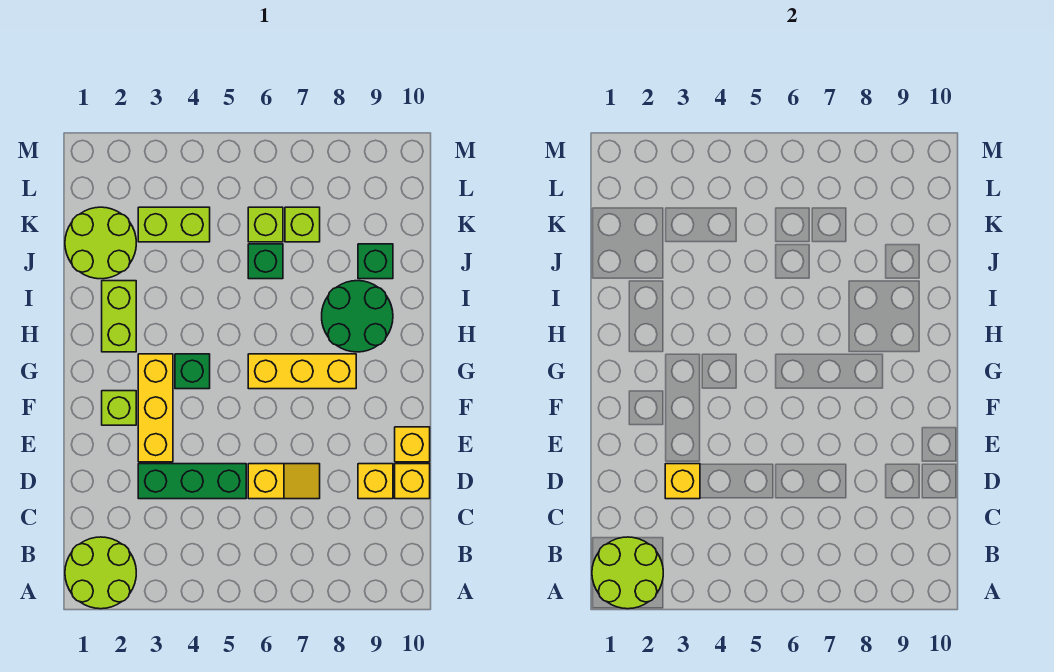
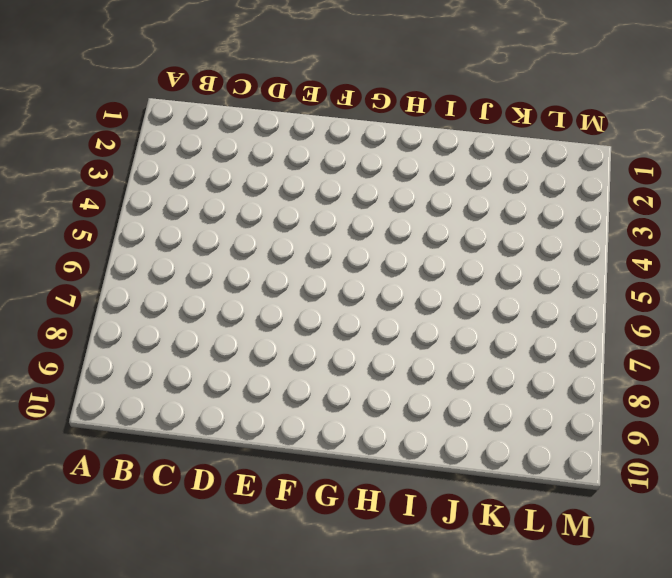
none -> lime round brick A1:B2 level 1
none -> green brick D3:D5 level 1
none -> yellow slope D6:D7 level 1 top 6

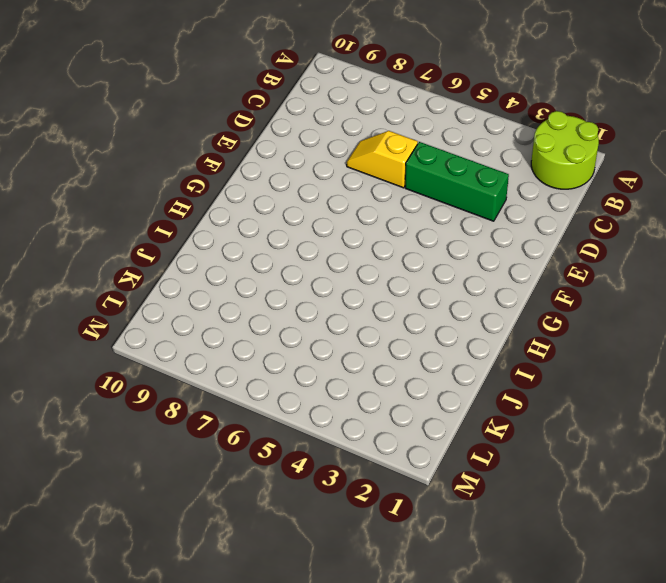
none -> yellow brick D9 level 1
none -> yellow brick D10 level 1
none -> yellow brick E3:G3 level 1

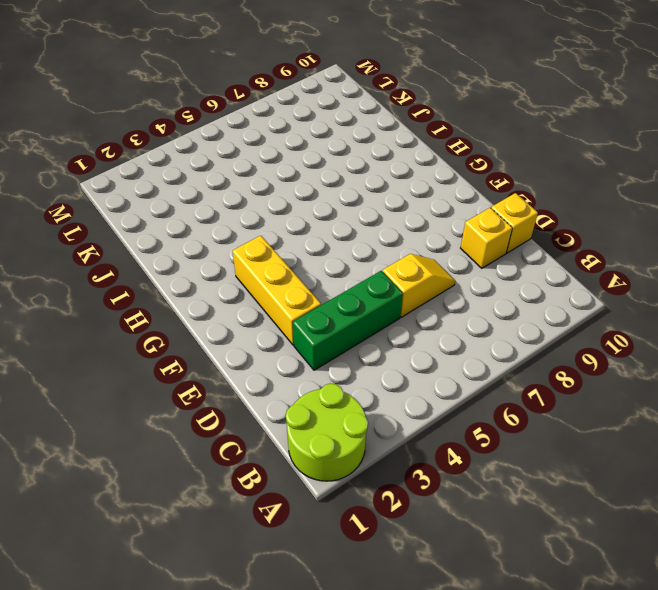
none -> yellow brick E10 level 1
none -> lime brick F2 level 1
none -> green brick G4 level 1

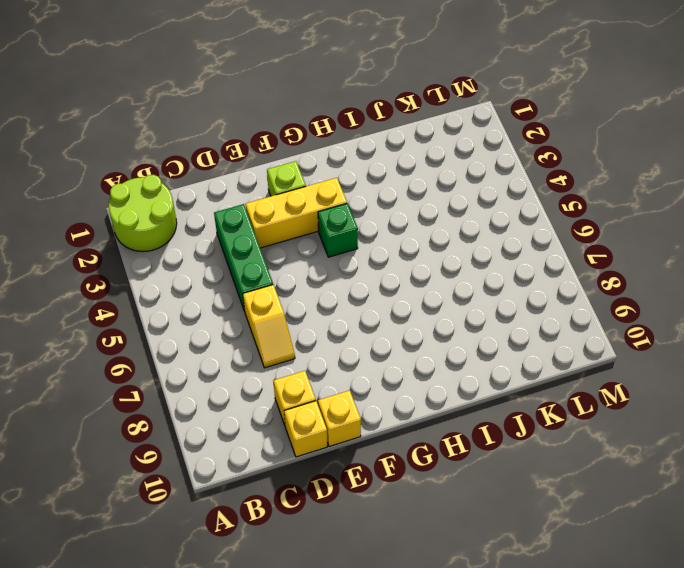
none -> yellow brick G6:G8 level 1
none -> lime brick H2:I2 level 1
none -> green round brick H8:I9 level 1

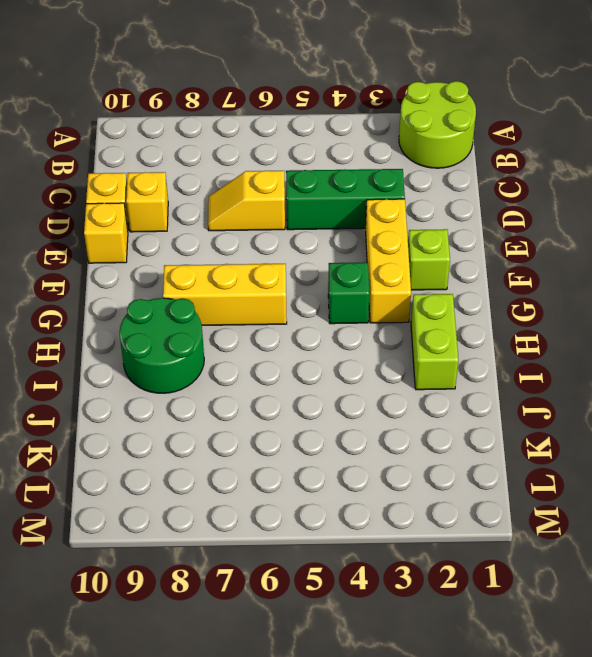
none -> lime round brick J1:K2 level 1
none -> green brick J6 level 1
none -> green brick J9 level 1

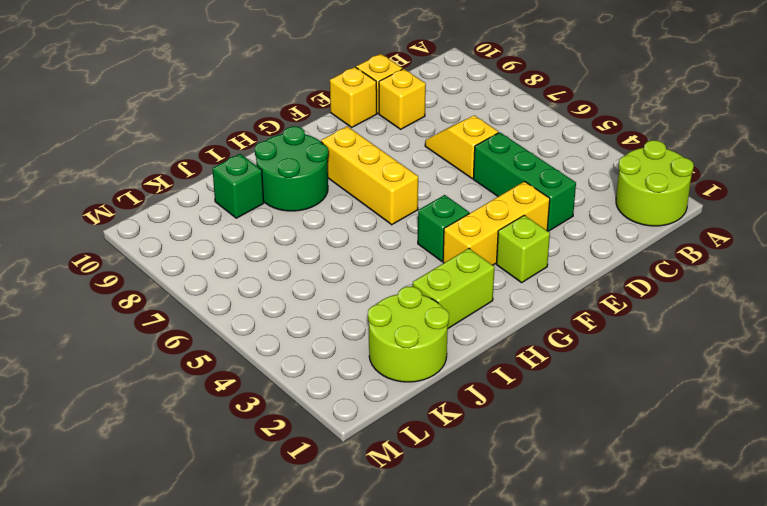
none -> green brick J6 level 1
none -> lime brick K3:K4 level 1
none -> lime brick K6 level 1

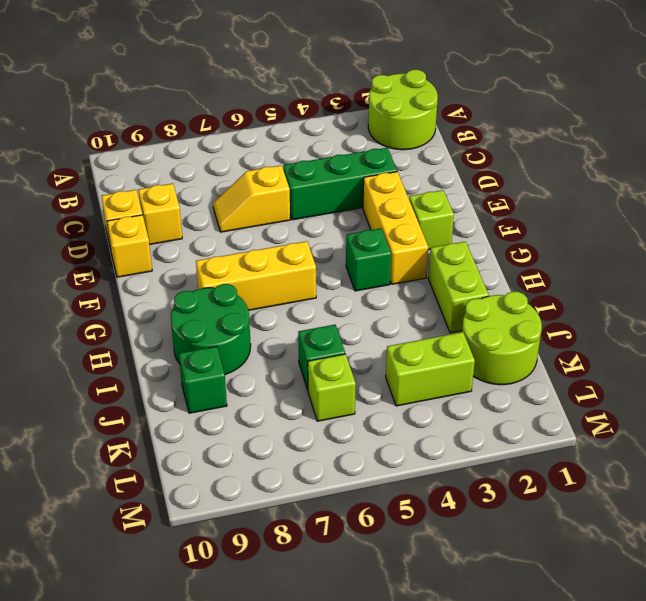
none -> lime brick K7 level 1
none -> lime round brick A1:B2 level 2
none -> yellow brick D3 level 2

